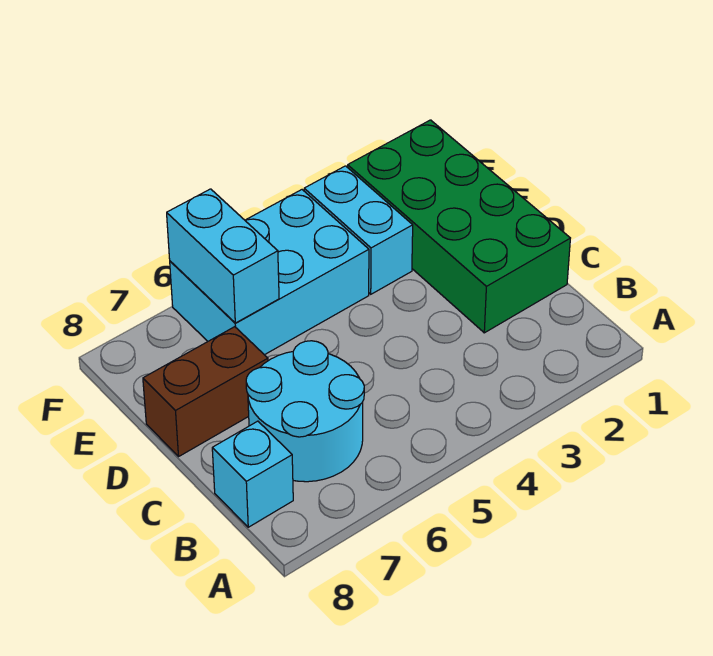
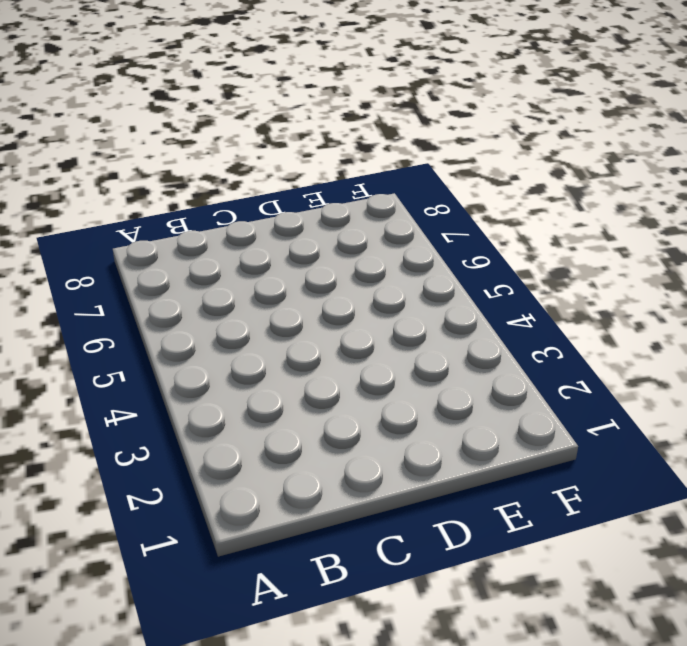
none -> cyan round brick B6:C7 level 1
none -> cyan brick B8 level 1

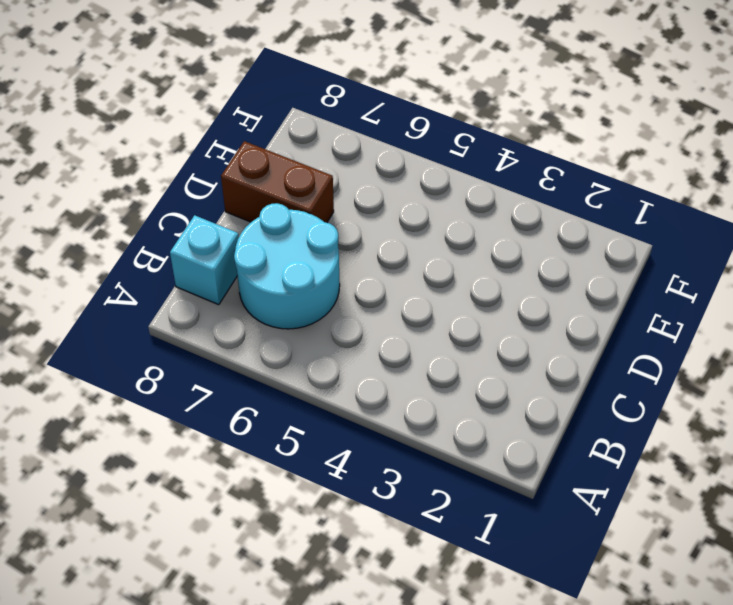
none -> green brick C1:F2 level 1
none -> cyan brick E3:F3 level 1

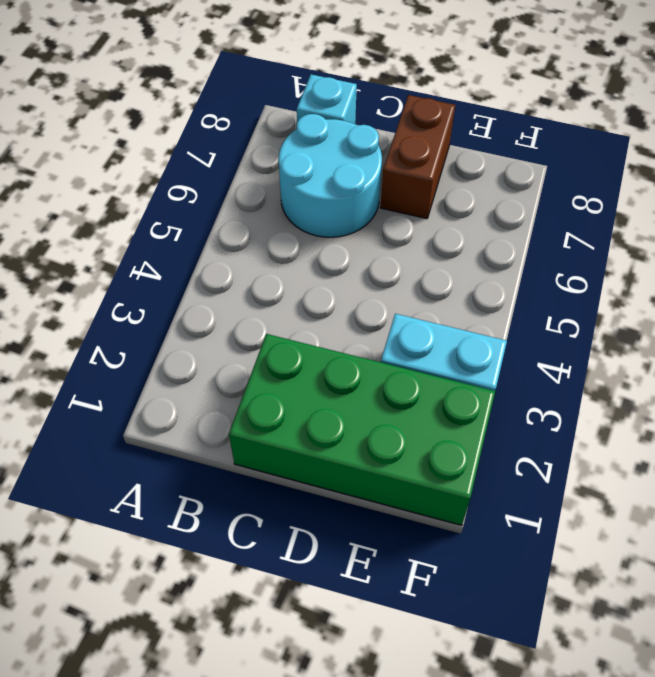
none -> cyan brick E4:F6 level 1
none -> cyan brick E6:F6 level 2

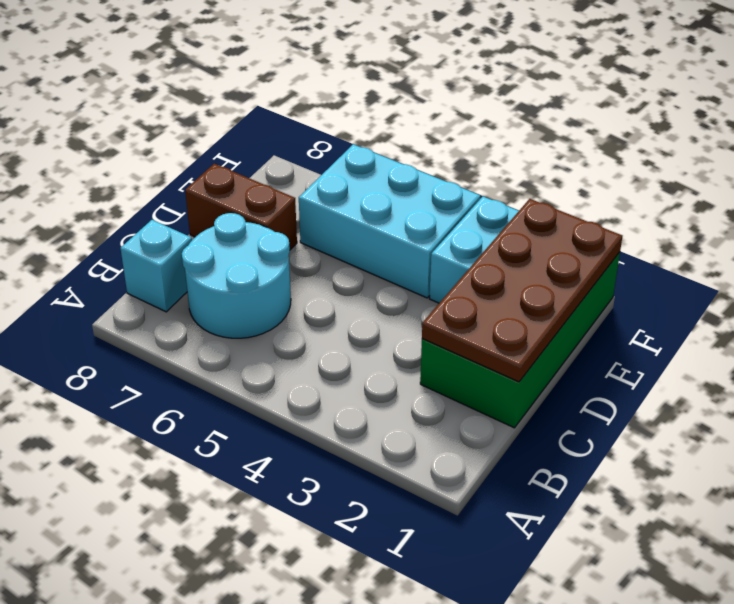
brown plate C1:F2 level 2 -> none
none -> cyan brick E6:F6 level 2

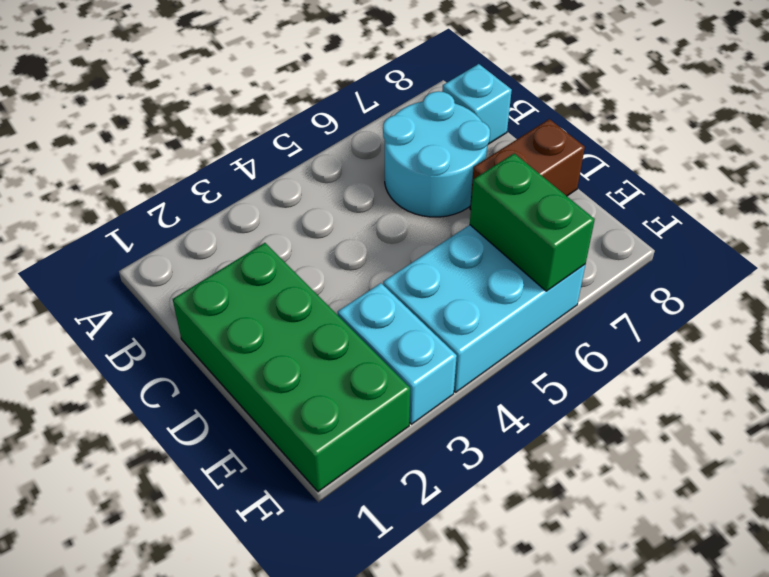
green brick E6:F6 level 2 -> cyan brick E6:F6 level 2

